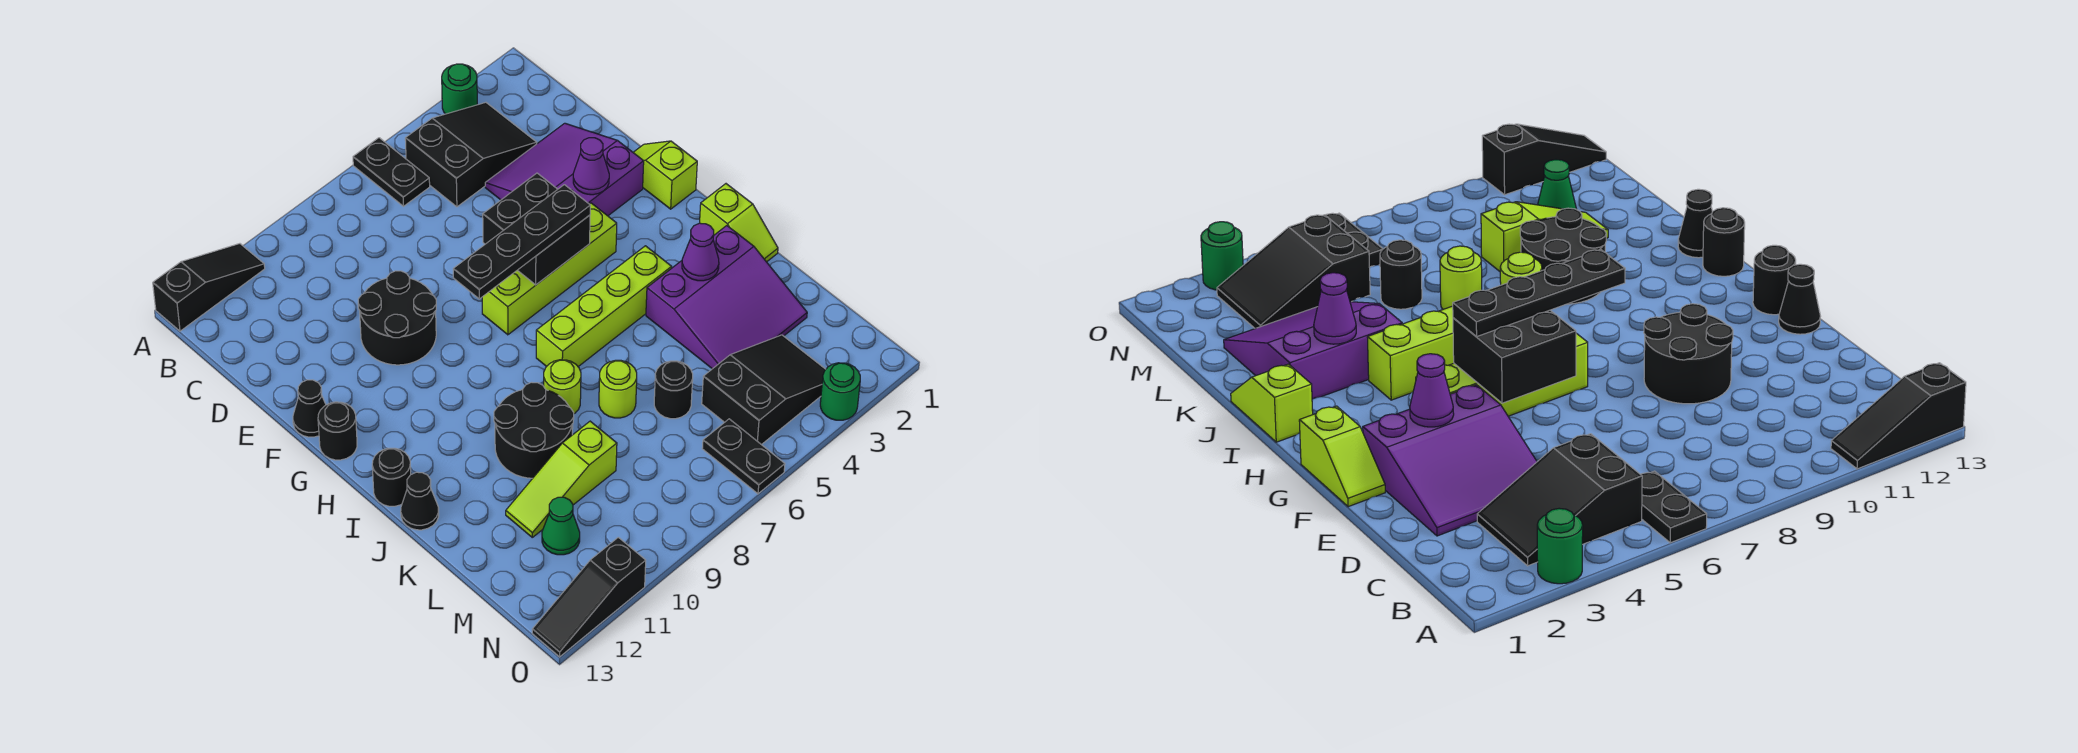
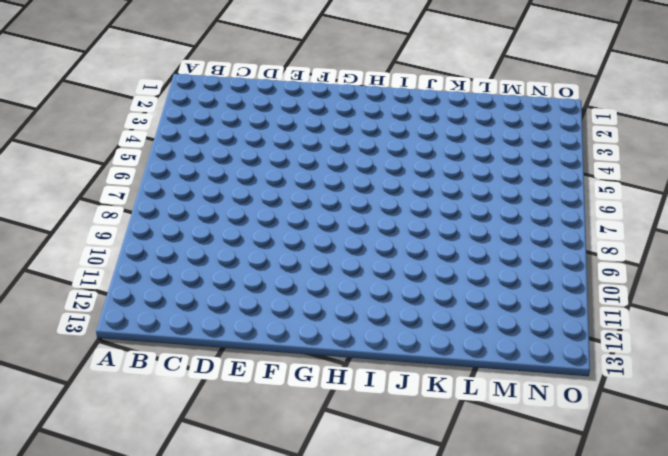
none -> green round brick A3 level 1
none -> black plate A6:B6 level 1
none -> black slope A11:A13 level 1 top 13

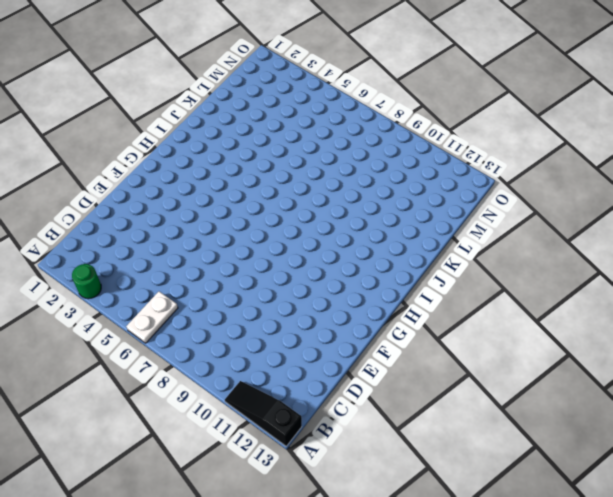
white plate A6:B6 level 1 -> black plate A6:B6 level 1
none -> black slope B3:C5 level 1 top 5
none -> purple slope D2:F4 level 1 top F
none -> black round brick E9:F10 level 1

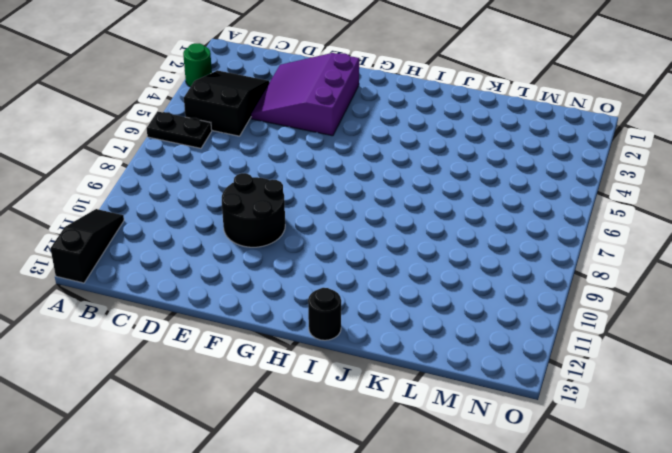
none -> lime slope F1:G1 level 1 top G
none -> black cone F13 level 1
none -> lime brick G4:G7 level 1

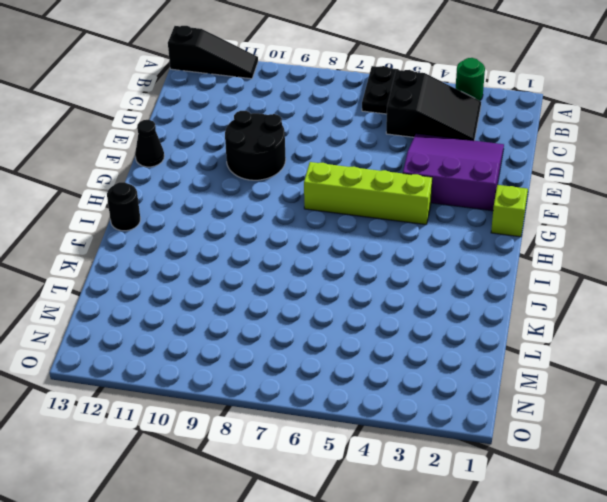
none -> black round brick G13 level 1
none -> lime slope I1:J1 level 1 top I
none -> lime brick I4:I7 level 1

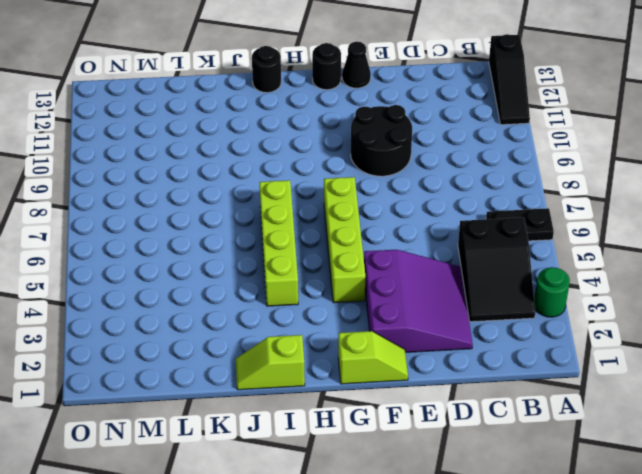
none -> purple slope J2:L4 level 1 top J
none -> lime round brick J8 level 1
none -> black round brick J9:K10 level 1

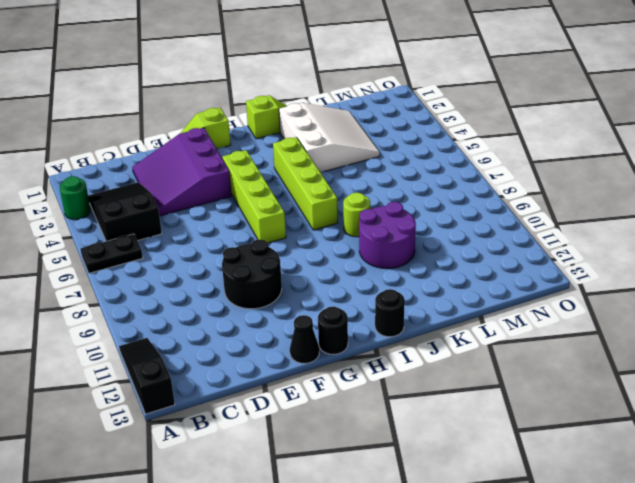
white slope J2:L4 level 1 top J -> purple slope J2:L4 level 1 top J
purple round brick J9:K10 level 1 -> black round brick J9:K10 level 1
none -> black cone J13 level 1
none -> lime round brick K7 level 1
none -> black round brick L6 level 1

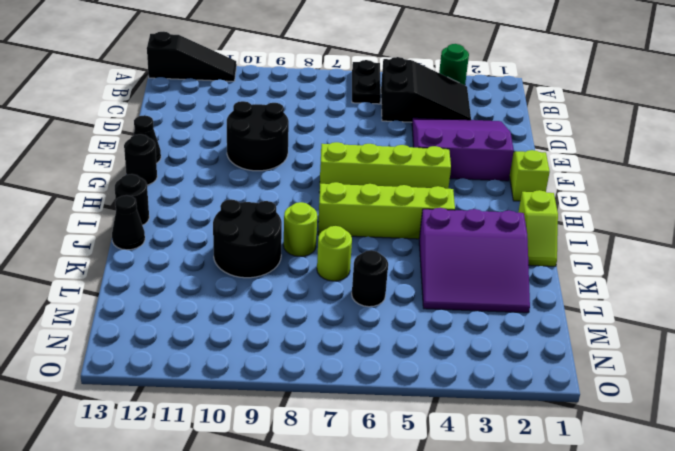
none -> lime slope L9:L11 level 1 top 9
none -> black slope M3:N5 level 1 top 5
none -> green cone M11 level 1

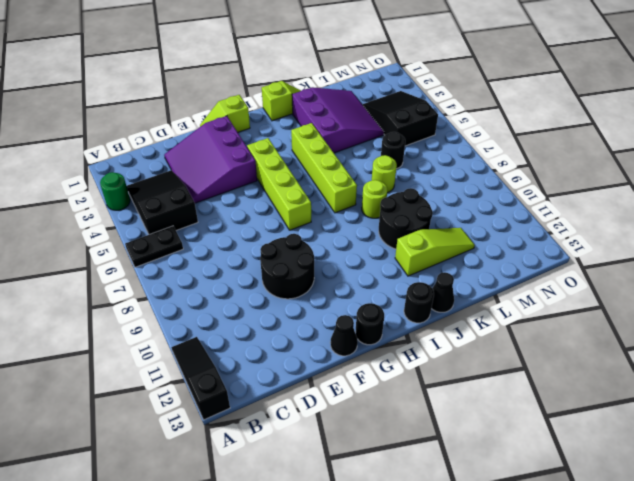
lime slope J11:L11 level 1 top J -> lime slope L9:L11 level 1 top 9
none -> green cone M11 level 1
none -> black plate N6:O6 level 1
none -> green round brick O3 level 1

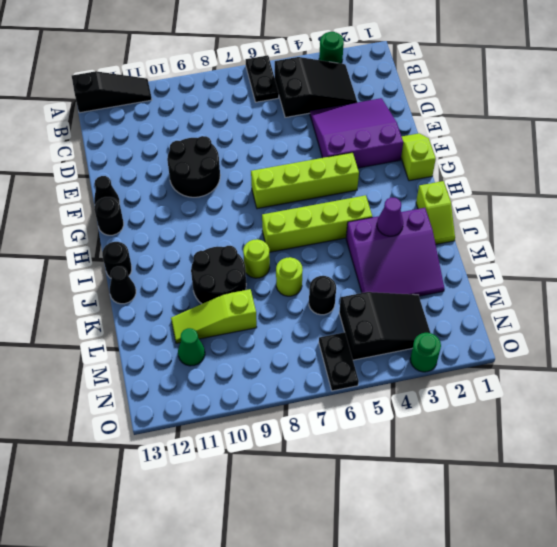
none -> black slope O11:O13 level 1 top 11
none -> purple cone F3 level 2
none -> black brick F5:G6 level 2

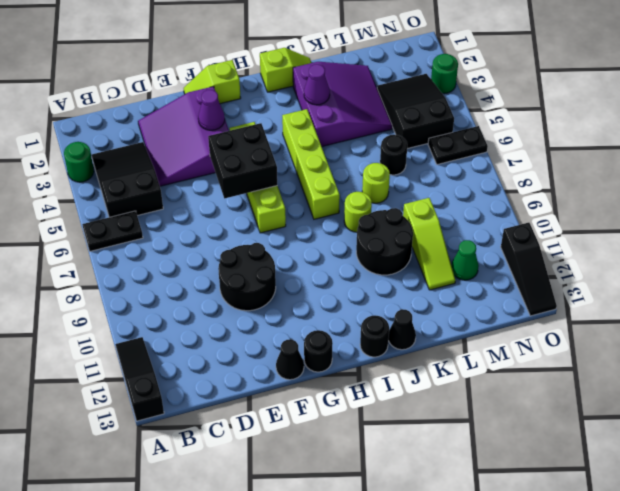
none -> black plate G5:G8 level 3

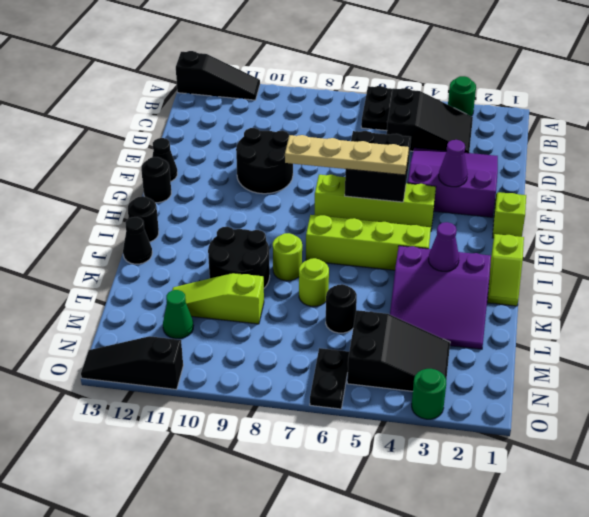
tan plate G5:G8 level 3 -> black plate G5:G8 level 3

